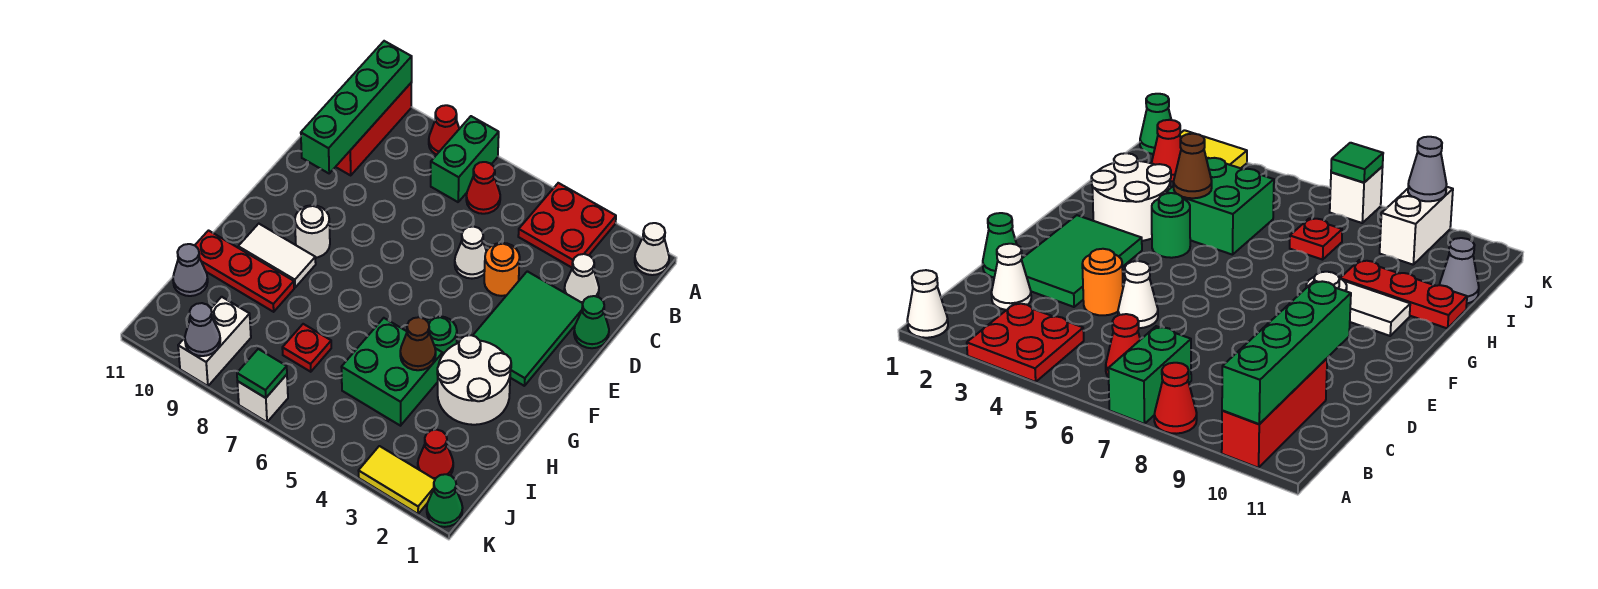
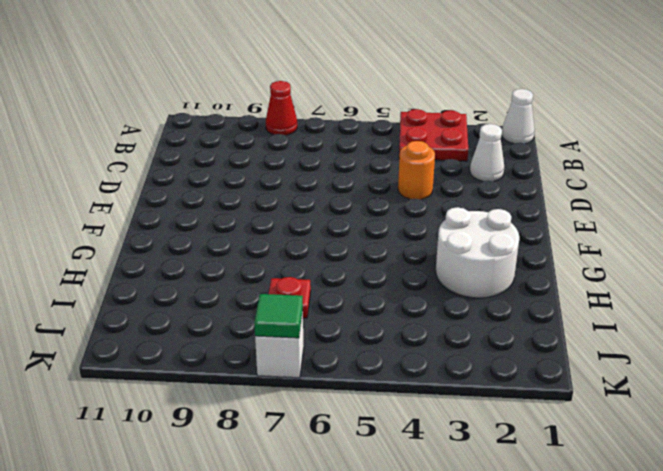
none -> green brick A7:B7 level 1
none -> red brick A10:C10 level 1
none -> red cone B6 level 1

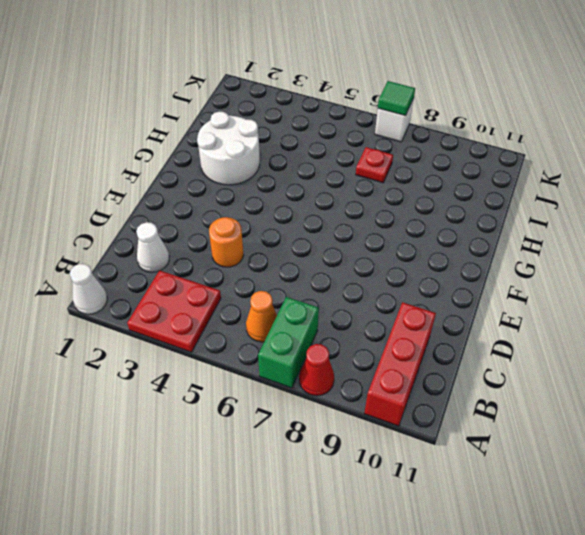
orange cone B6 level 1 -> red cone B6 level 1
none -> green cone D1 level 1
none -> green tile D2:F3 level 1
none -> white cone D5 level 1

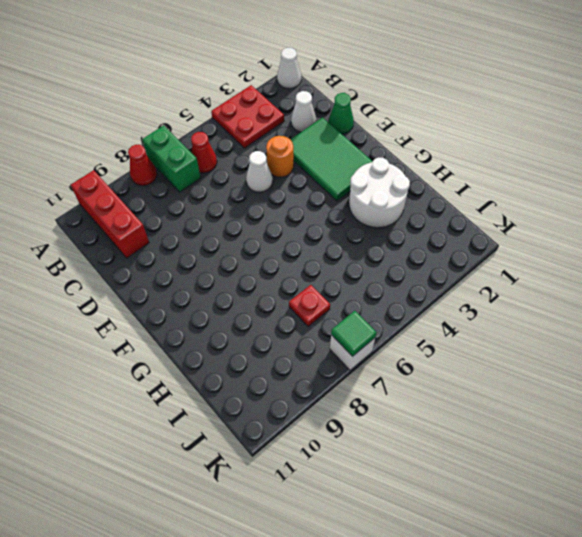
none -> white round brick F9 level 1
none -> green round brick G4 level 1
none -> white tile G9:G10 level 1

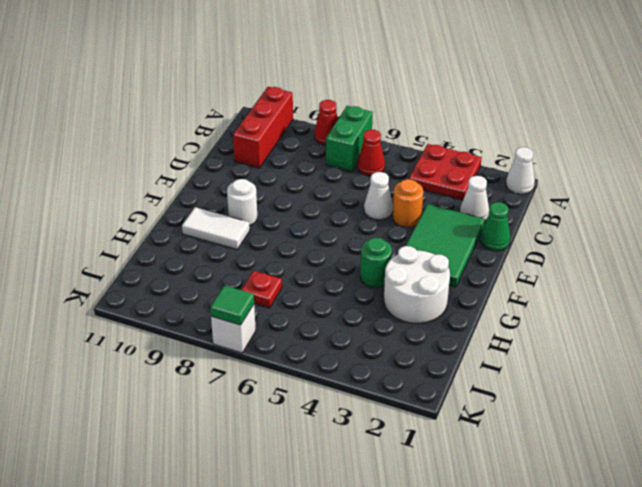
none -> green brick H4:I5 level 1
none -> red plate H9:H11 level 1
none -> grey cone I11 level 1

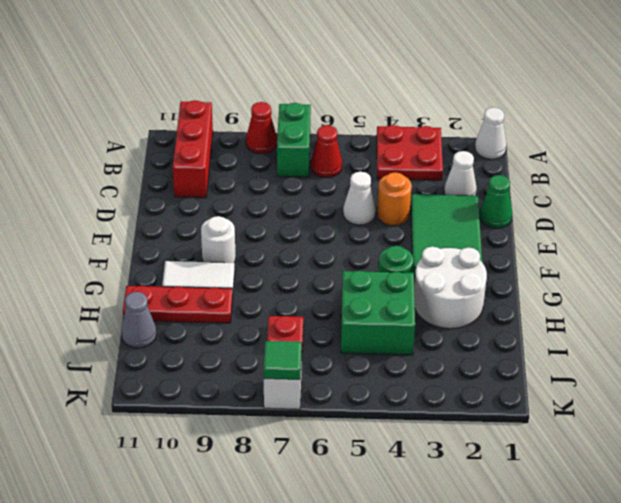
none -> red cone J2 level 1
none -> white brick J9:K9 level 1
none -> green cone K1 level 1

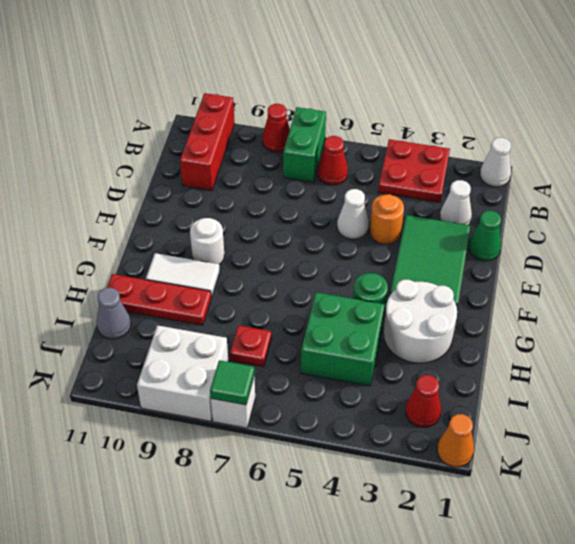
white brick J8:K9 level 1 -> white brick J9:K9 level 1
orange cone K1 level 1 -> green cone K1 level 1
none -> yellow tile K2:K3 level 1
none -> green brick A10:D10 level 2
none -> brown cone H4 level 2

